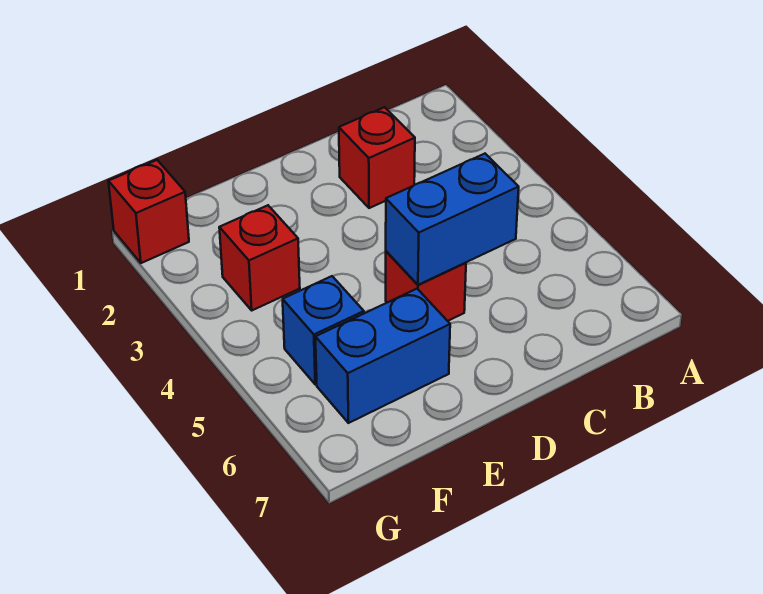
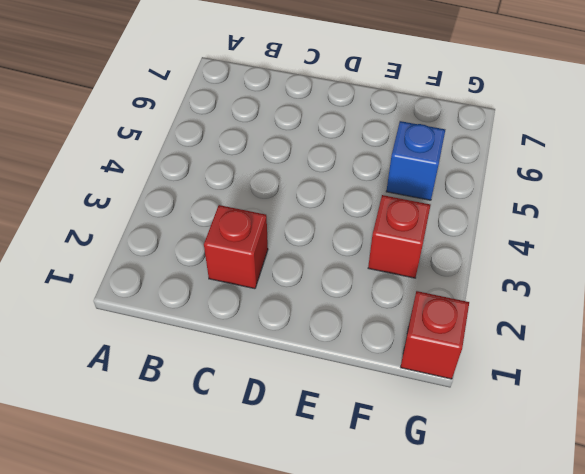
none -> red brick D5 level 1
none -> blue brick E6:F6 level 1

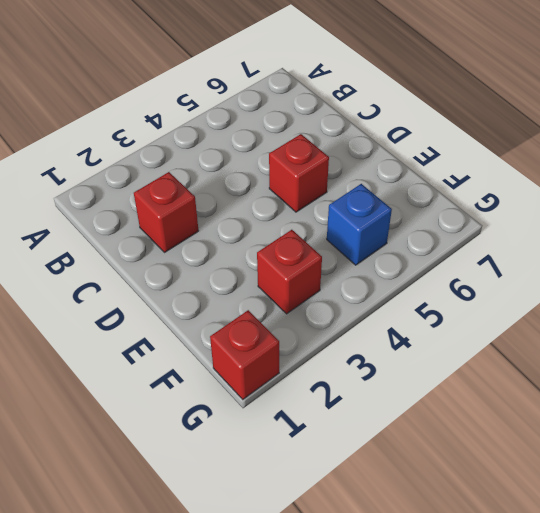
none -> blue brick E6:F6 level 1
none -> blue brick C5:D5 level 2

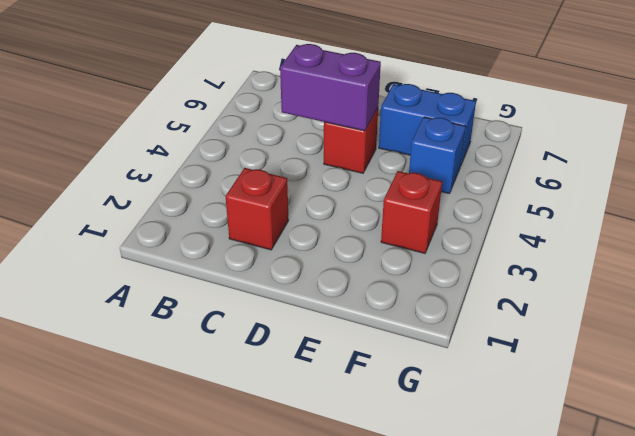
purple brick C5:D5 level 2 -> blue brick C5:D5 level 2
none -> red brick G1 level 1

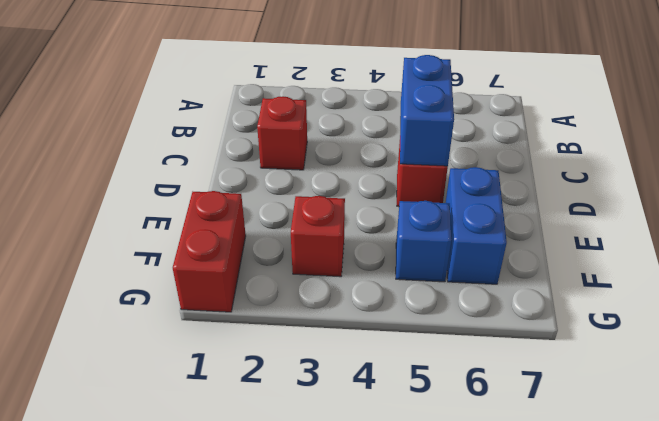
red brick F1:G1 level 1 -> red brick G1 level 1

